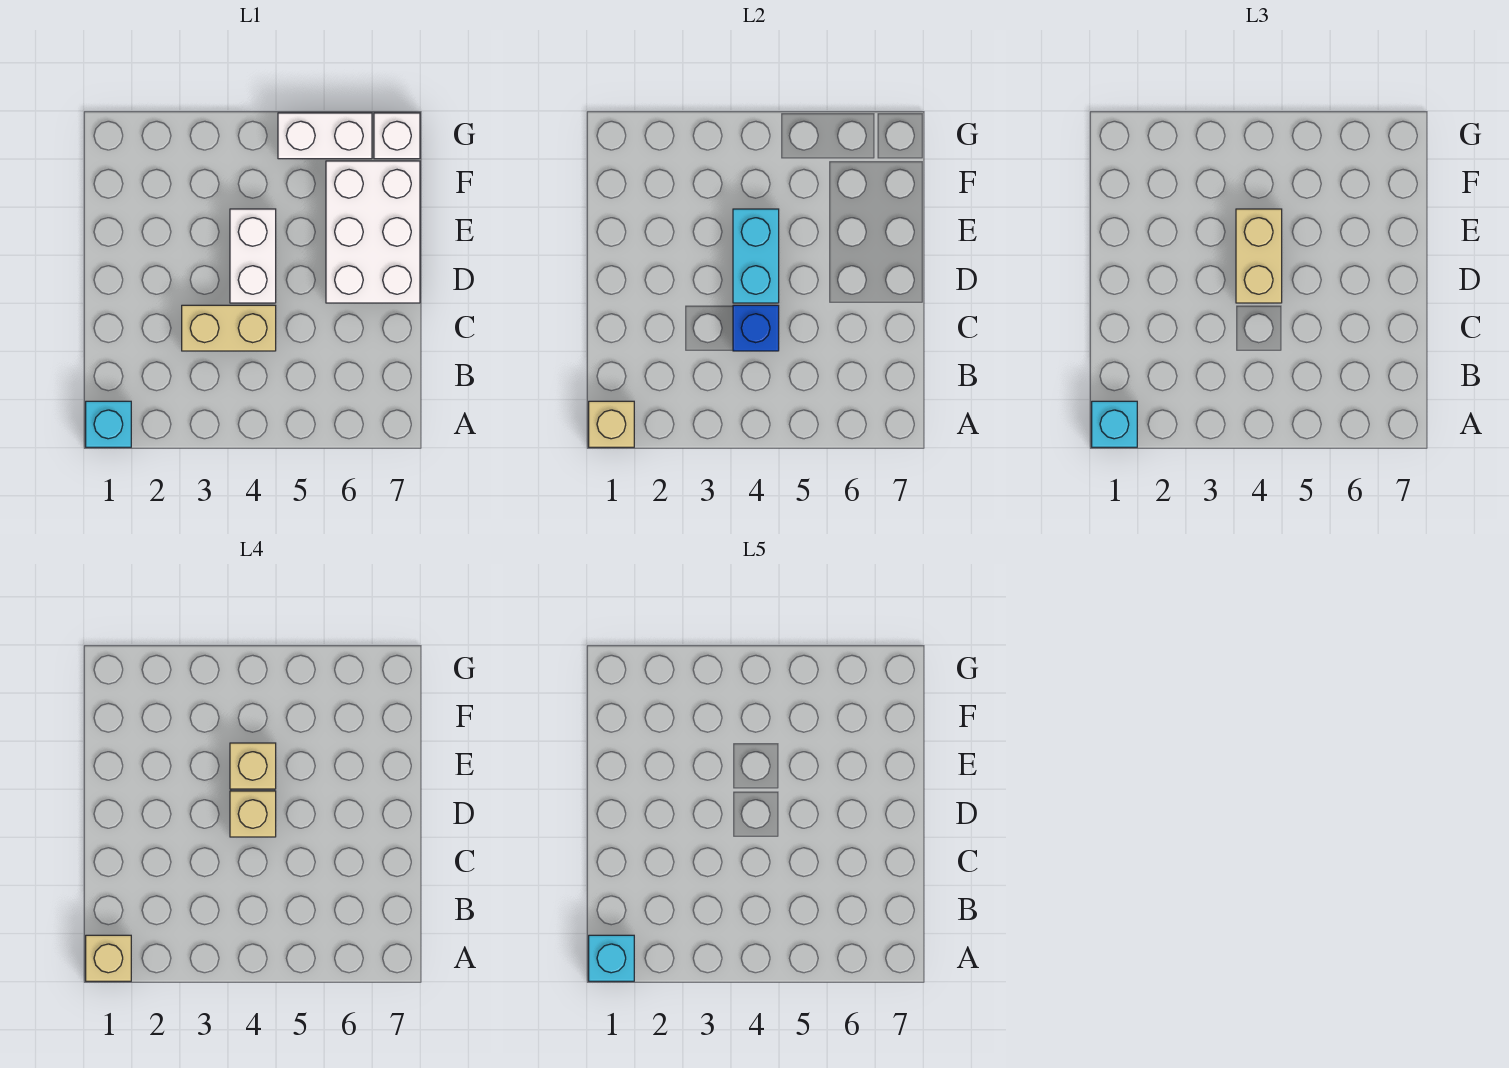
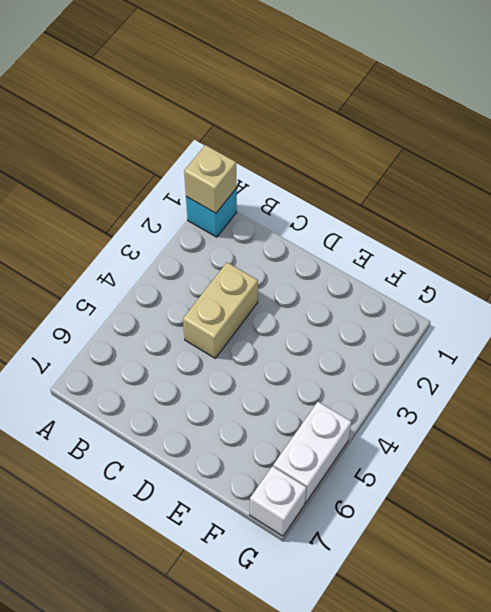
none -> white brick D4:E4 level 1
none -> white brick D6:F7 level 1
none -> blue brick C4 level 2

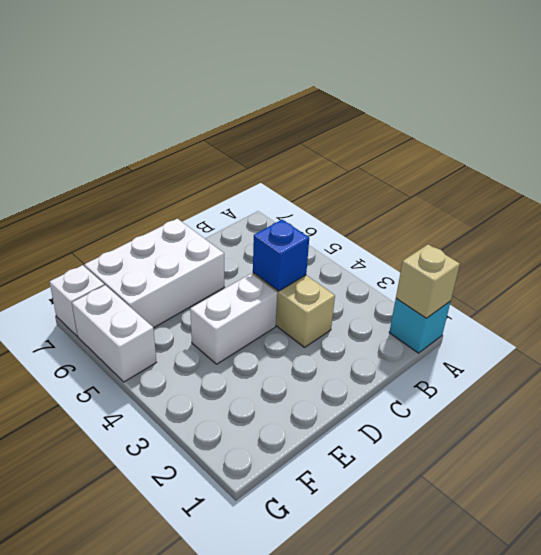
none -> cyan brick D4:E4 level 2
none -> cyan brick A1 level 3
none -> tan brick D4:E4 level 3

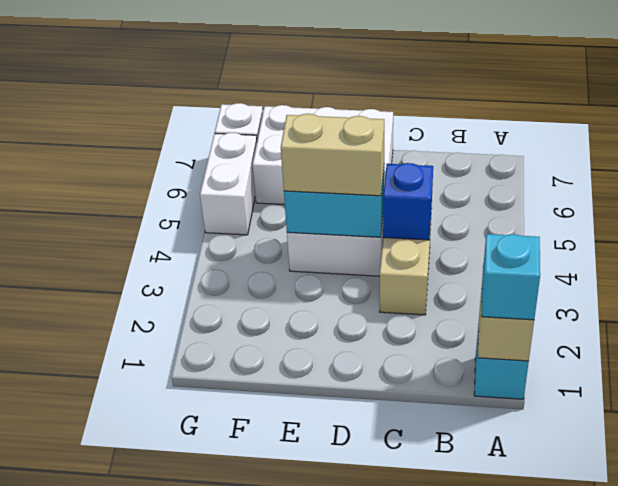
none -> tan brick A1 level 4
none -> tan brick D4 level 4
none -> tan brick E4 level 4

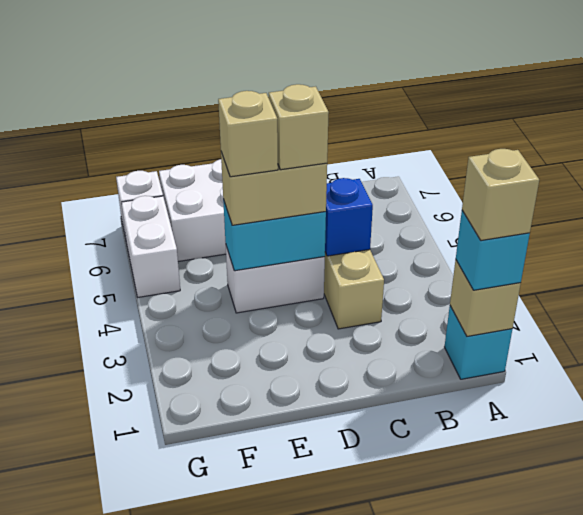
none -> cyan brick A1 level 5

